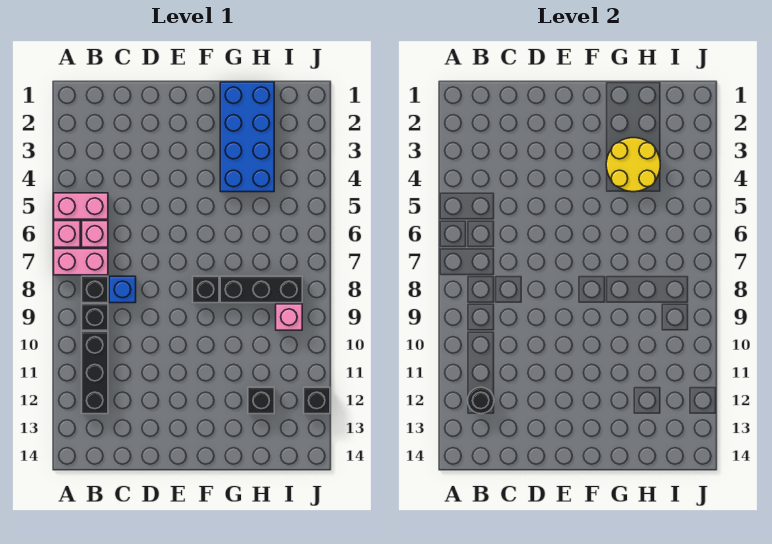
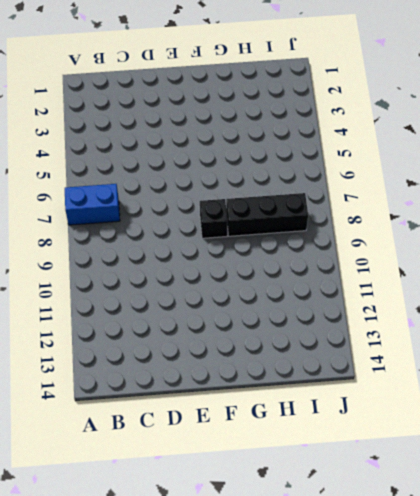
blue brick A7:B7 level 1 -> pink brick A7:B7 level 1
none -> pink brick A5:B5 level 1
none -> pink brick A6 level 1
none -> pink brick B6 level 1

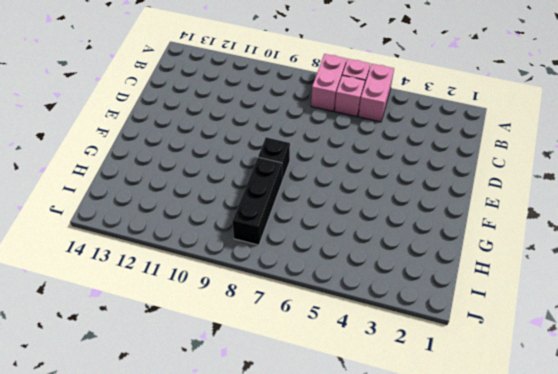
none -> black brick B8 level 1
none -> black brick B9 level 1
none -> black brick B10:B12 level 1

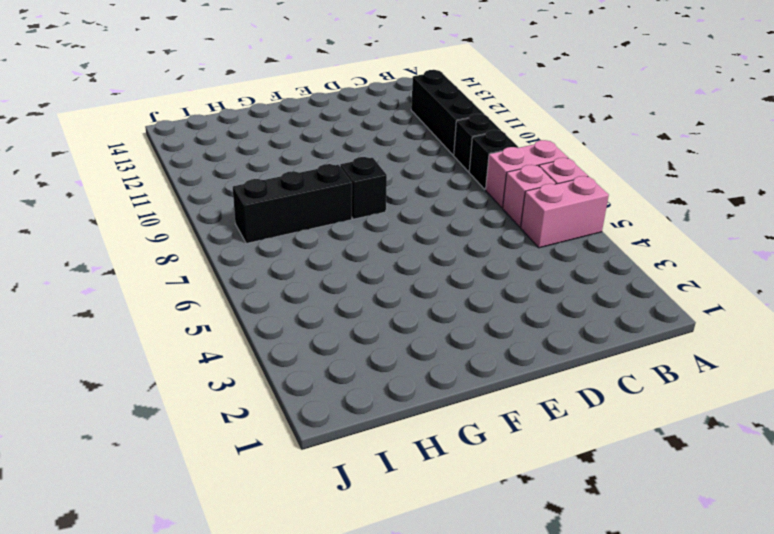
none -> blue brick C8 level 1
none -> blue brick G1:H4 level 1
none -> black brick H12 level 1

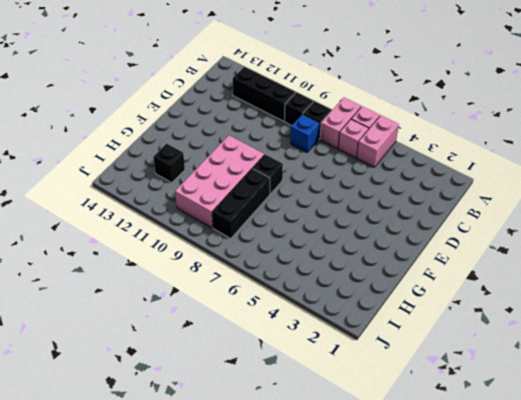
pink brick F9:I10 level 1 -> pink brick I9 level 1
none -> blue brick G1:H4 level 1
none -> black brick J12 level 1
none -> black round brick B12 level 2

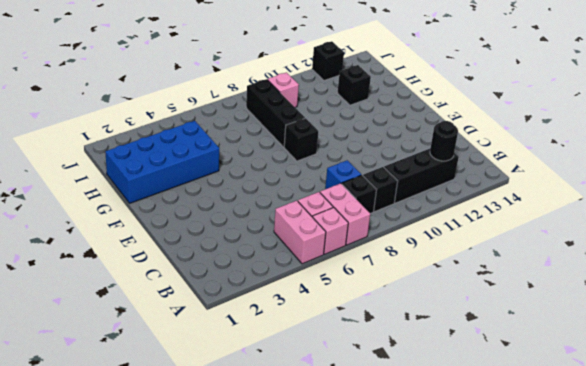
none -> yellow round brick G3:H4 level 2

